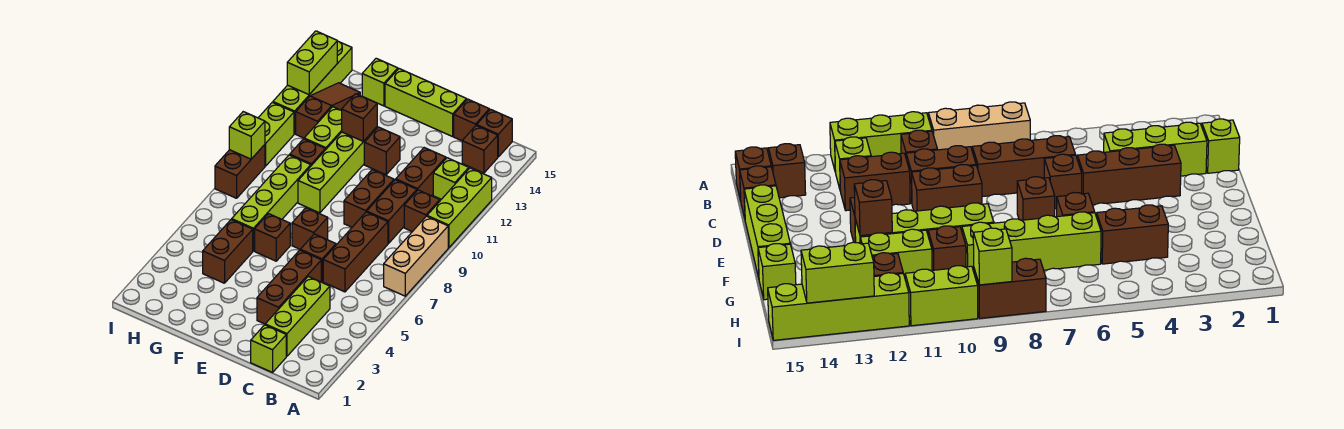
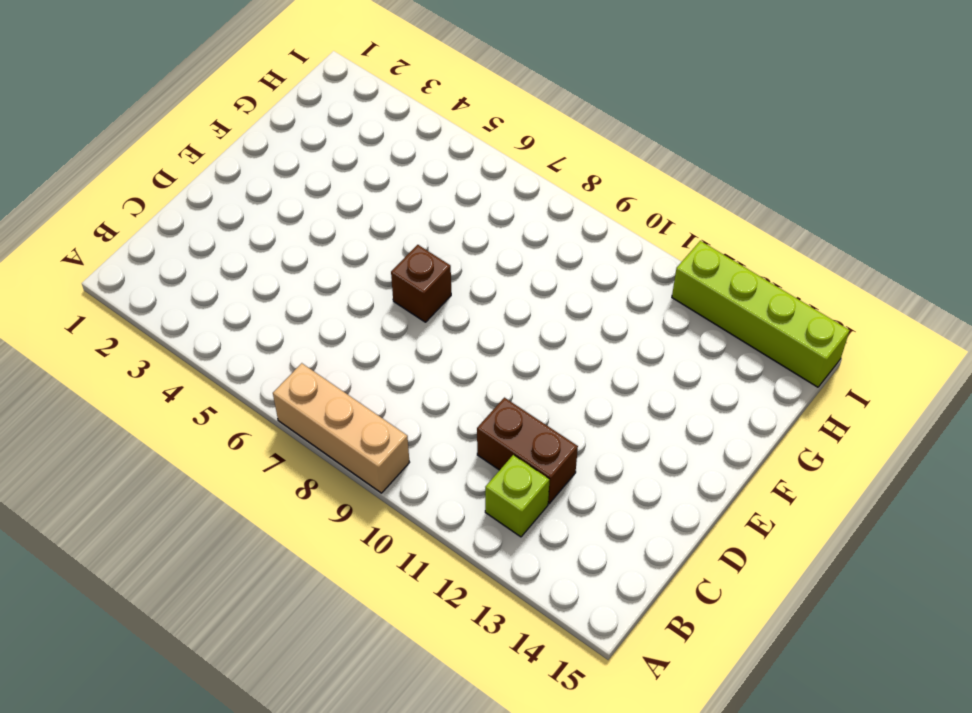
none -> lime brick A10:A12 level 1
none -> brown brick B10 level 1
none -> brown brick B14 level 1
none -> brown brick B15 level 1

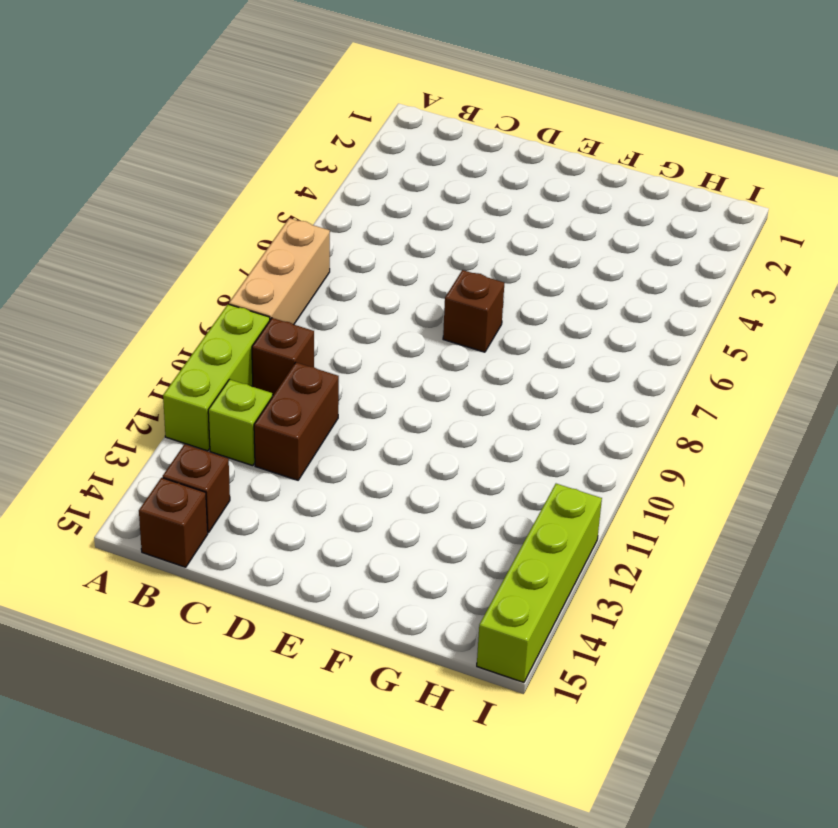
none -> lime brick C1 level 1
none -> lime brick C2:C4 level 1
none -> brown brick C6:C8 level 1
none -> brown brick C9:C10 level 1

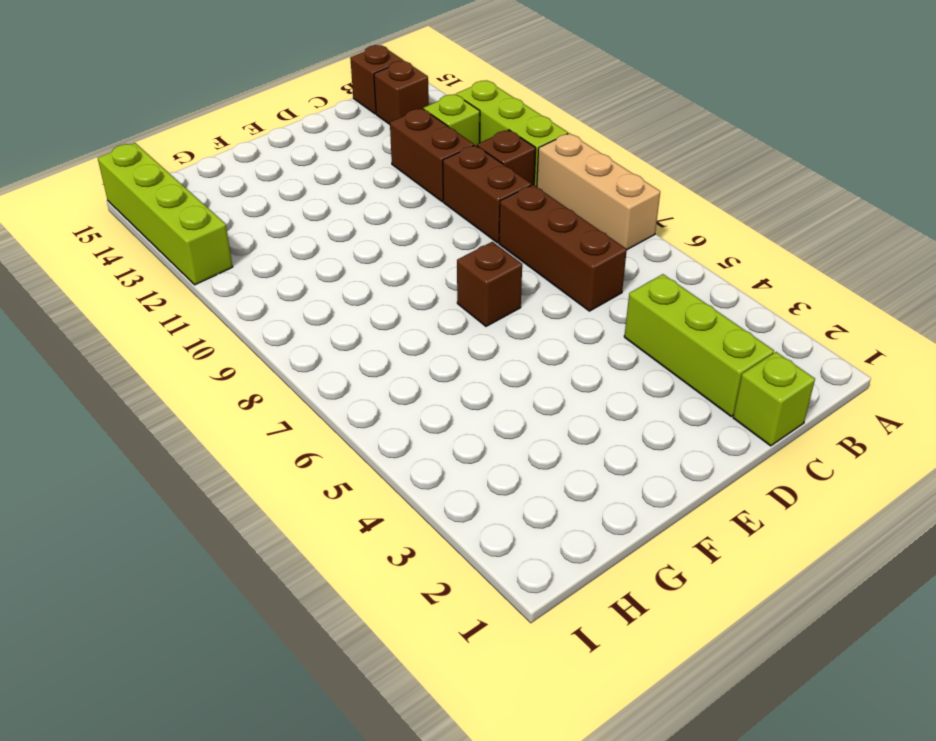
none -> brown brick C15 level 1
none -> brown brick D3:D5 level 1
none -> brown brick D6 level 1
none -> brown brick D9:D10 level 1

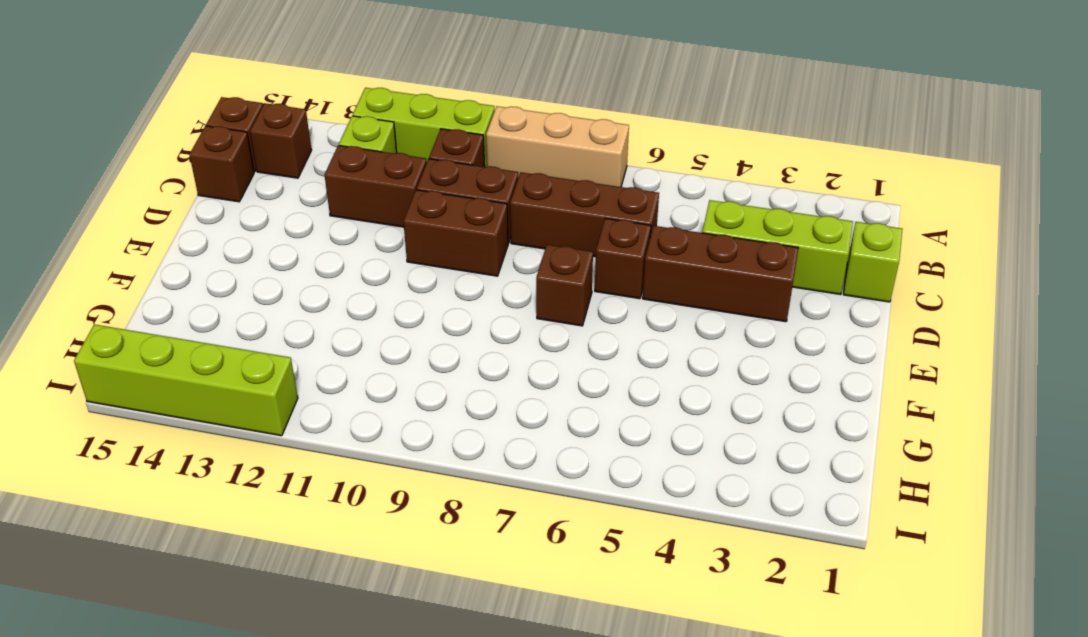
none -> lime brick D15:F15 level 1
none -> brown brick E12 level 1
none -> brown brick F6 level 1
none -> lime brick F9:F12 level 1

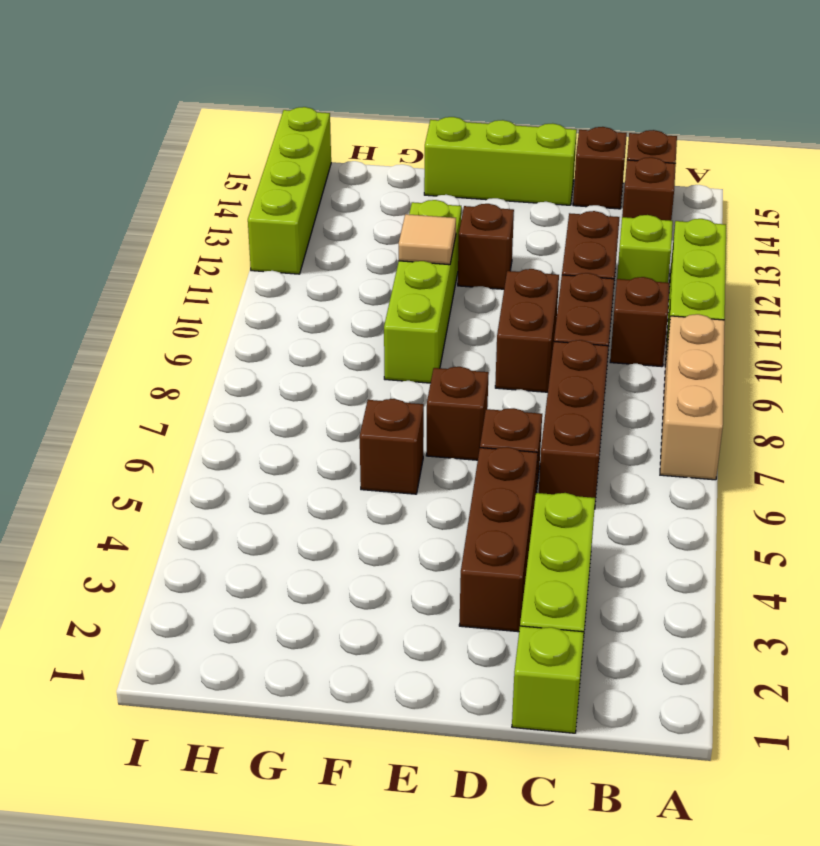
tan tile F11 level 2 -> none
none -> brown brick G4:G5 level 1
none -> lime brick G6:G9 level 1
none -> brown brick G10 level 1
none -> lime brick G11:G12 level 1

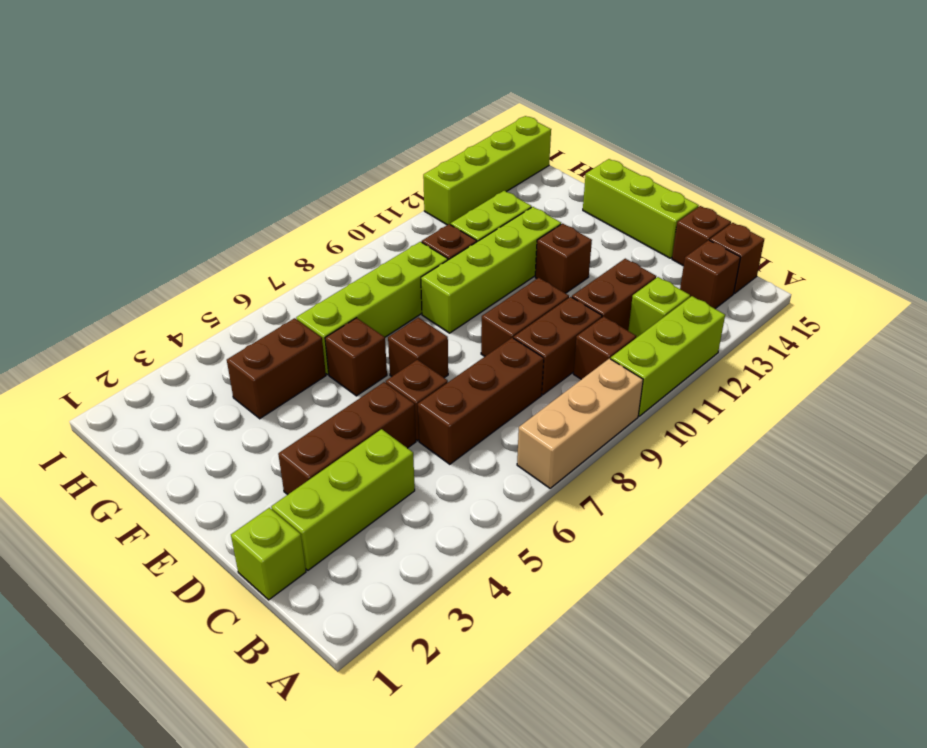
none -> lime brick G15 level 1
none -> brown slope H12:H14 level 1 top 12
none -> brown brick I8:I9 level 1
none -> lime brick I10:I11 level 1

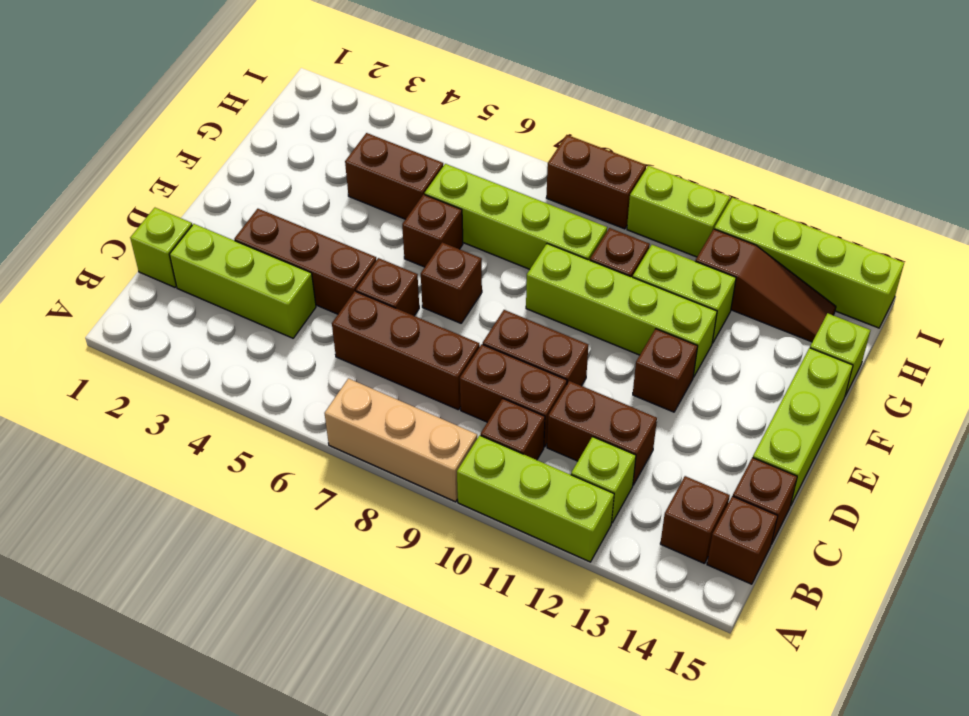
none -> brown brick F12 level 2
none -> lime brick I9 level 2
none -> lime brick I13:I14 level 2

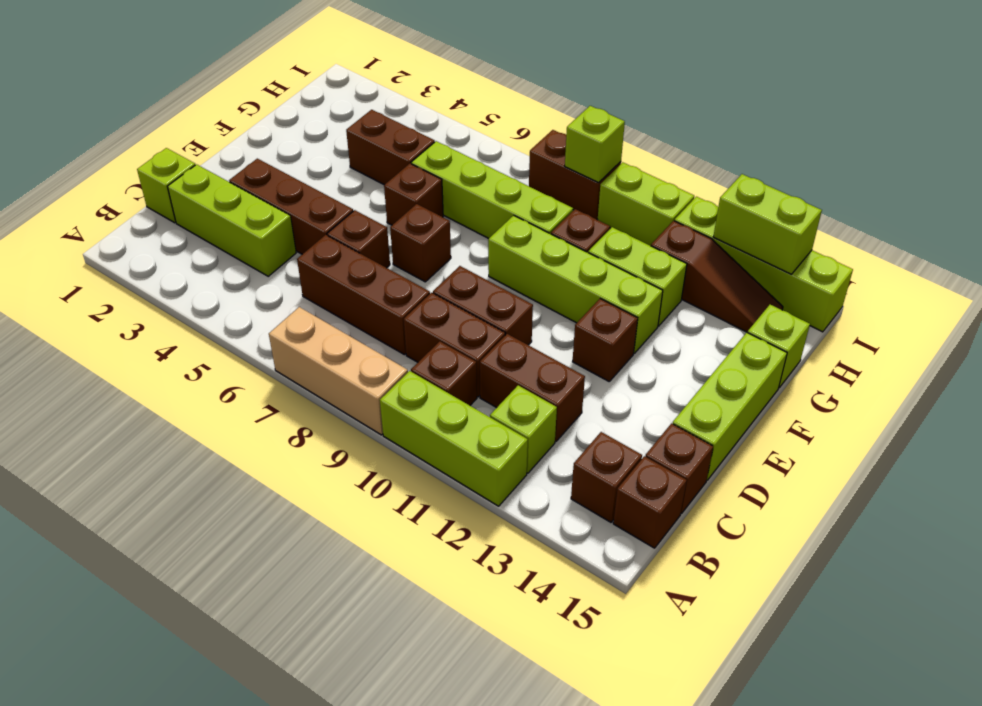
none -> brown brick F12 level 2

